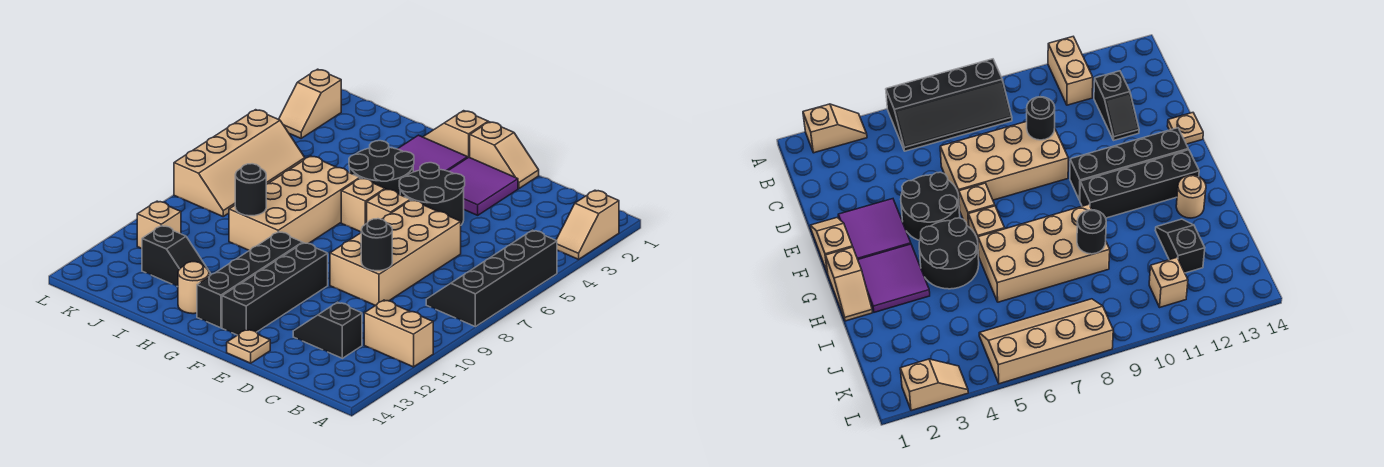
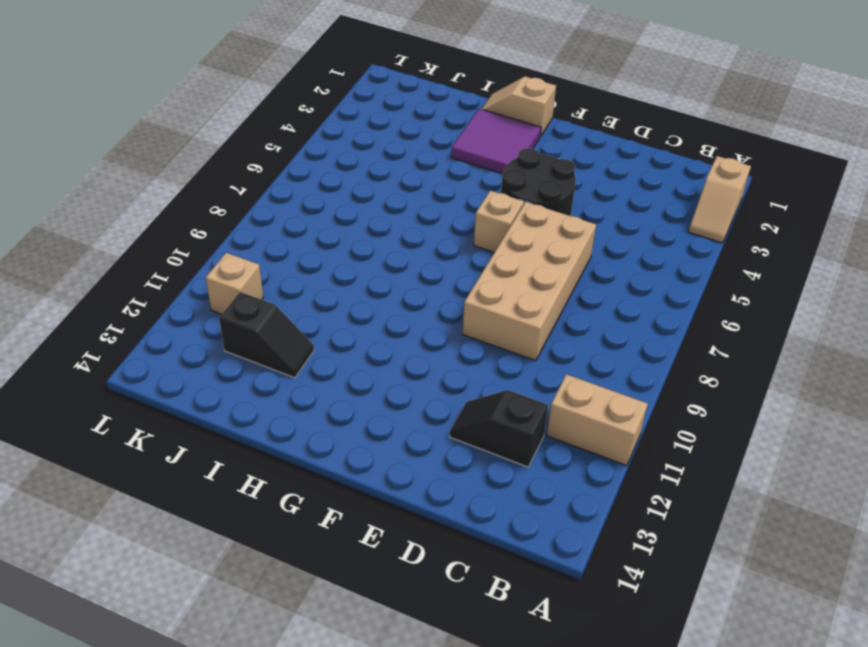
none -> black slope A5:B8 level 1 top A
none -> tan slope E1:F1 level 1 top F
none -> purple tile E2:F3 level 1

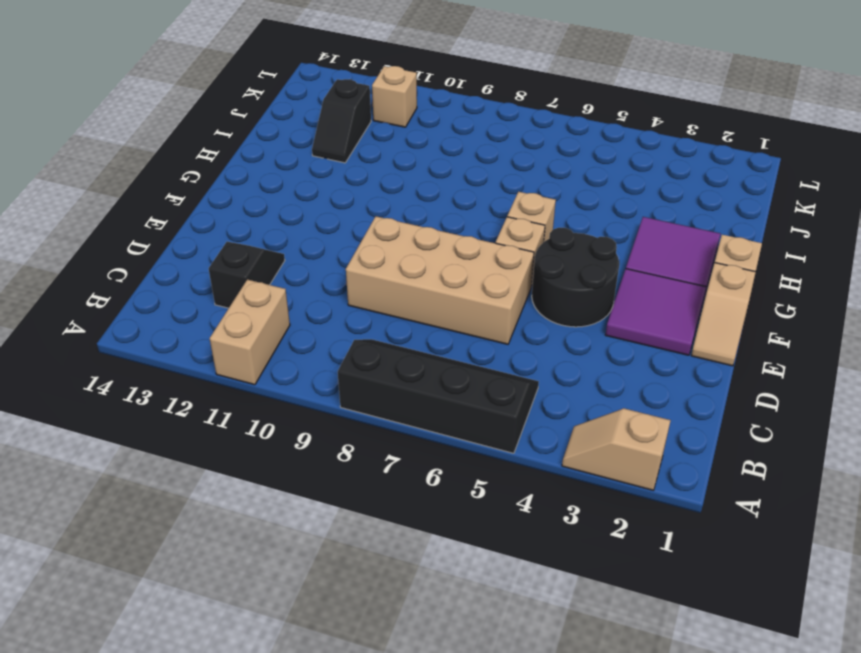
none -> tan plate E14 level 1
none -> black brick F10:F13 level 1
none -> black round brick G4:H5 level 1

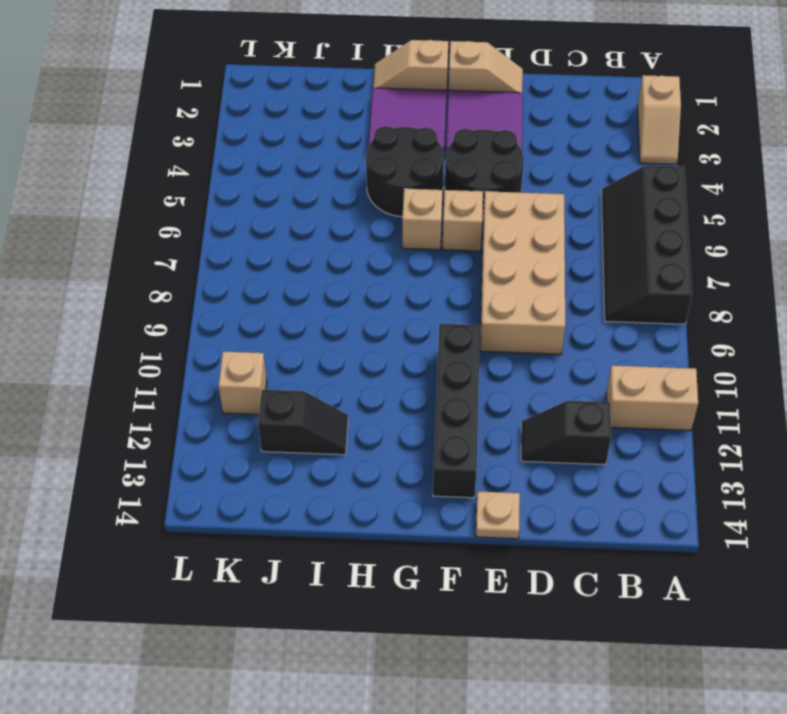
none -> black brick G10:G13 level 1
none -> tan brick H6:I9 level 1
none -> tan round brick H13 level 1

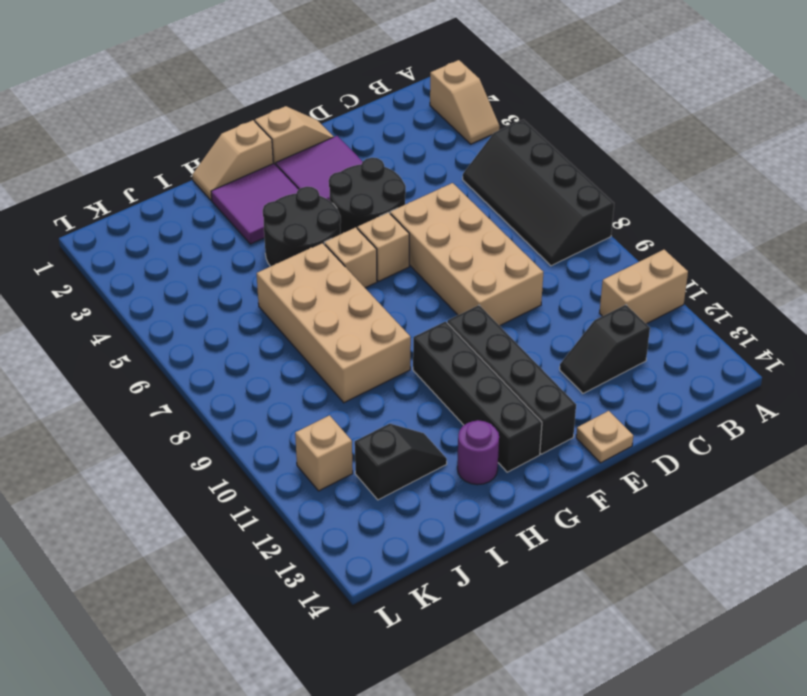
purple round brick H13 level 1 -> tan round brick H13 level 1
none -> tan slope K5:L8 level 1 top L
none -> tan slope L2:L3 level 1 top 2
none -> black round brick D9 level 2

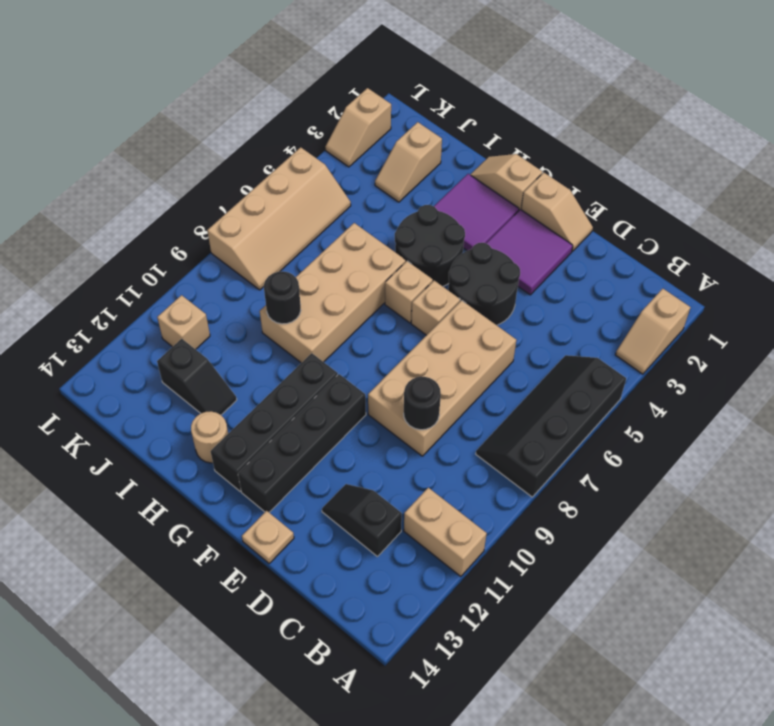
tan slope J2:J3 level 1 top 2 -> none

